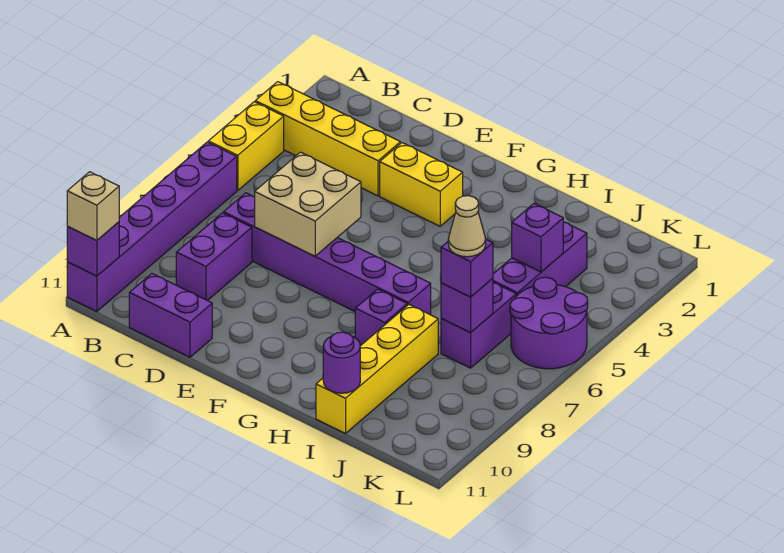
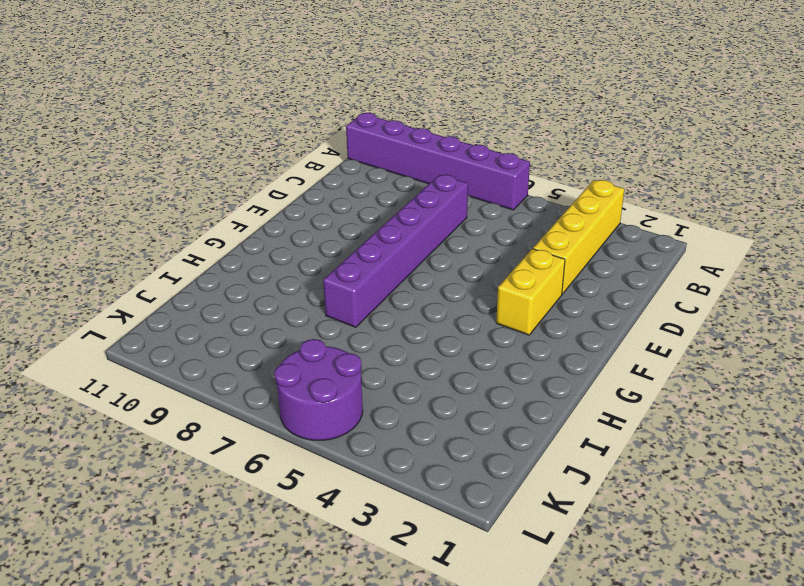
none -> yellow brick A4:A5 level 1
none -> purple brick C8:C9 level 1
none -> purple brick C11:D11 level 1

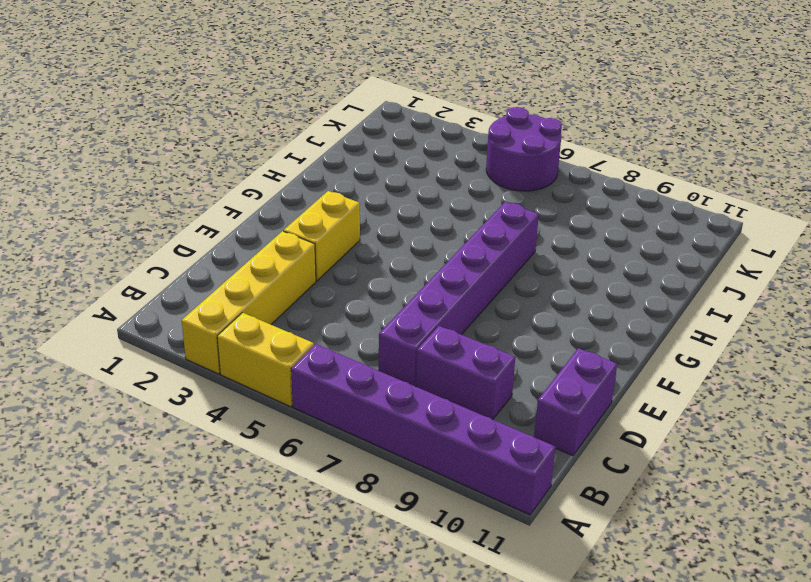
none -> purple brick H8 level 1
none -> yellow brick I8:I11 level 1
none -> purple brick J3:J5 level 1

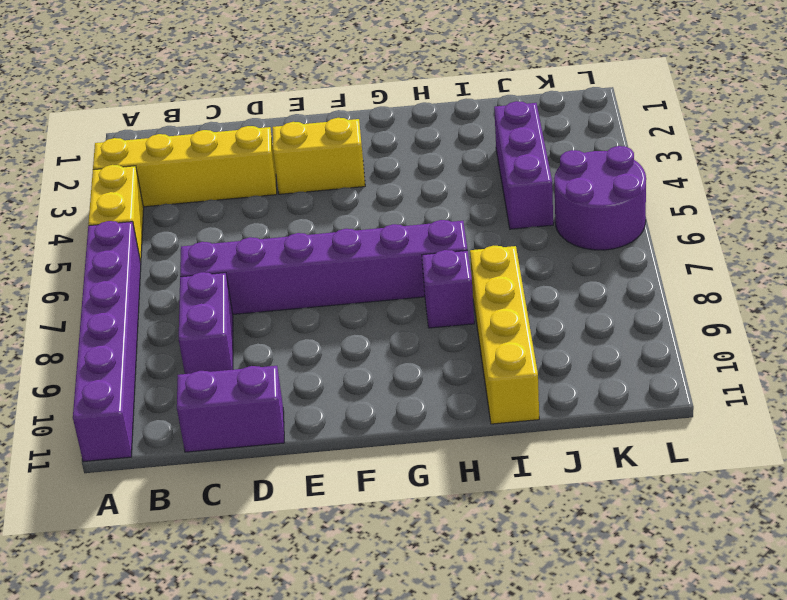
none -> purple brick J6:J7 level 1
none -> purple brick A11 level 2
none -> tan brick D6:E7 level 2

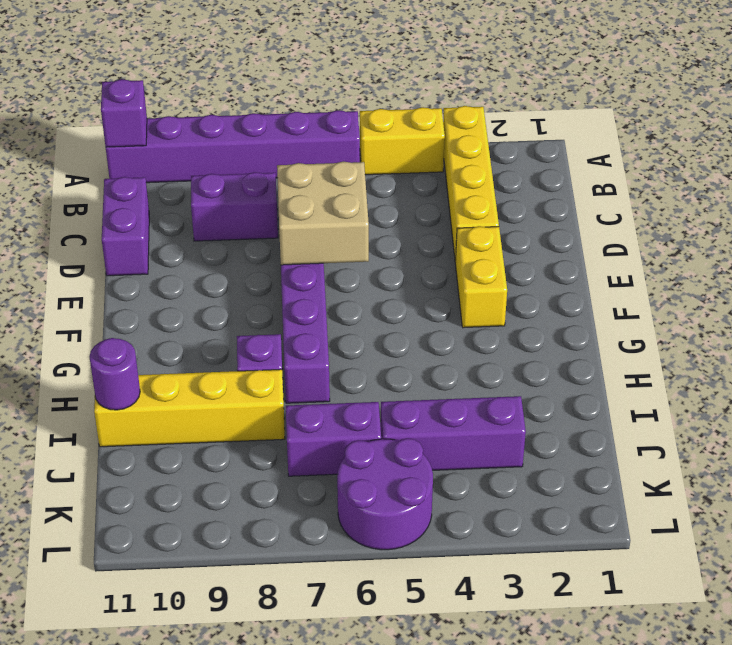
none -> purple brick J4 level 2
none -> purple brick J7 level 2
none -> tan brick A11 level 3

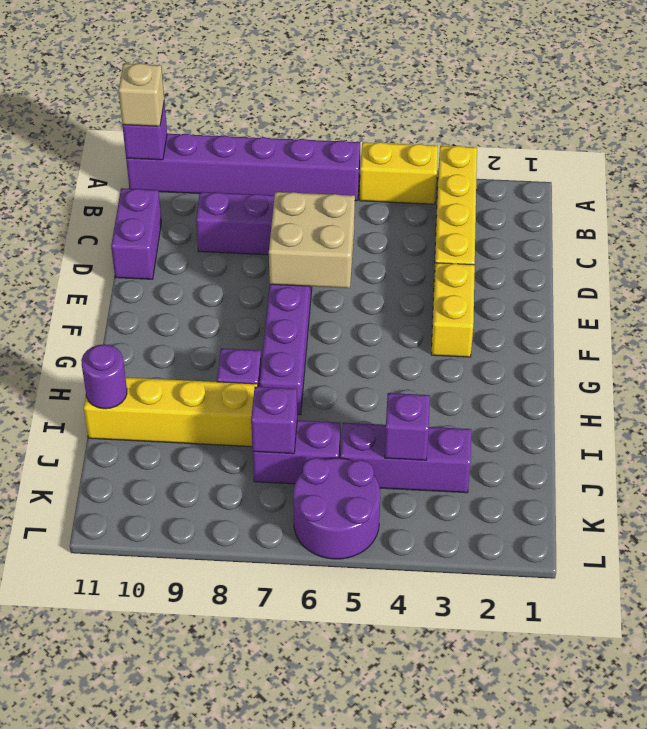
none -> purple brick J7 level 3
none -> tan cone J7 level 4

